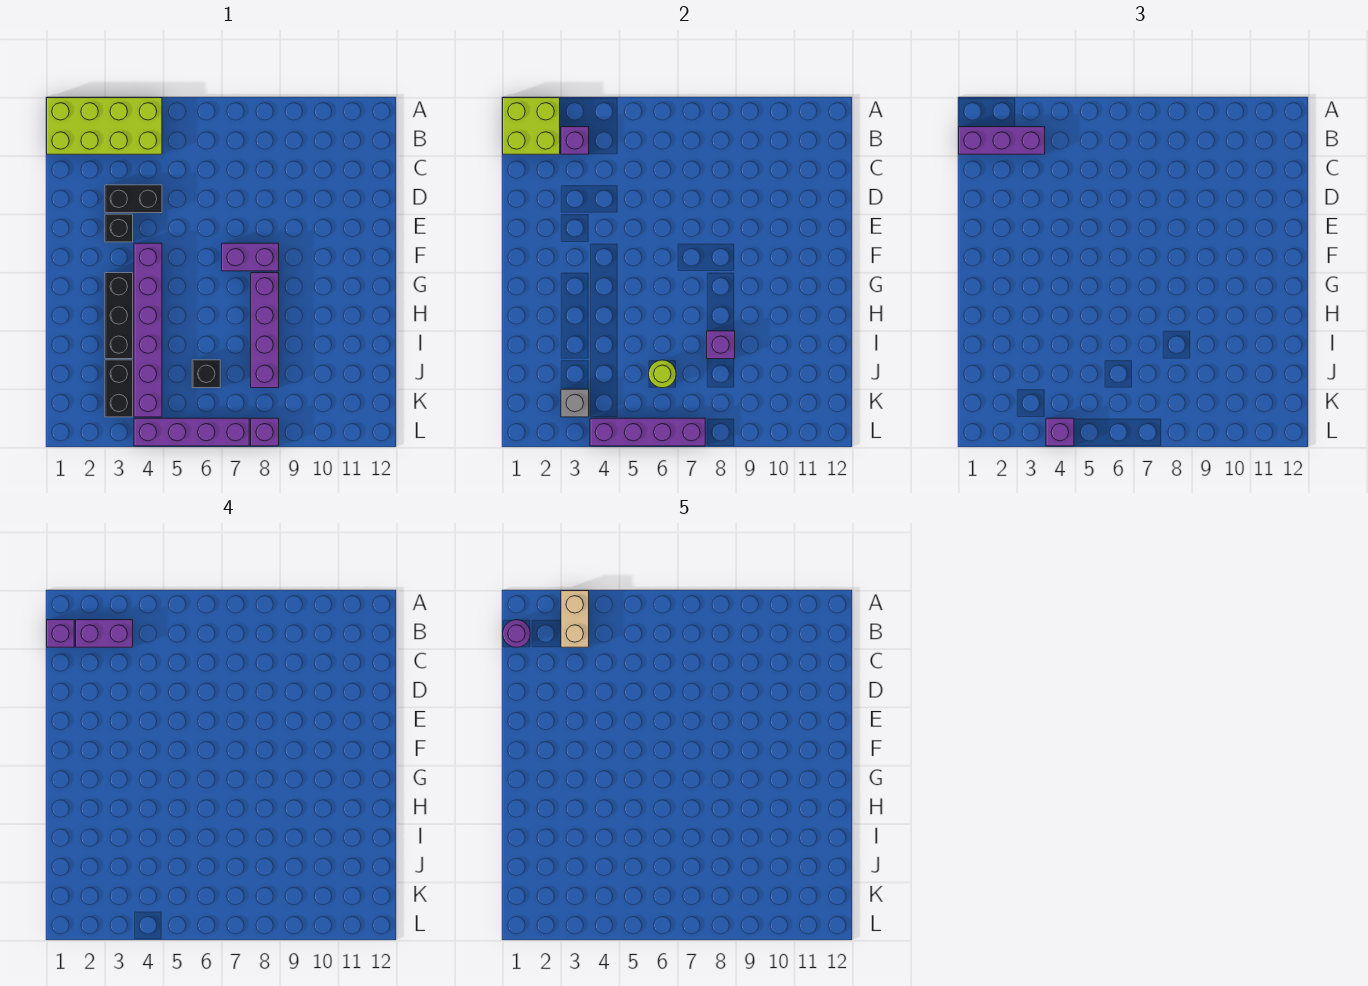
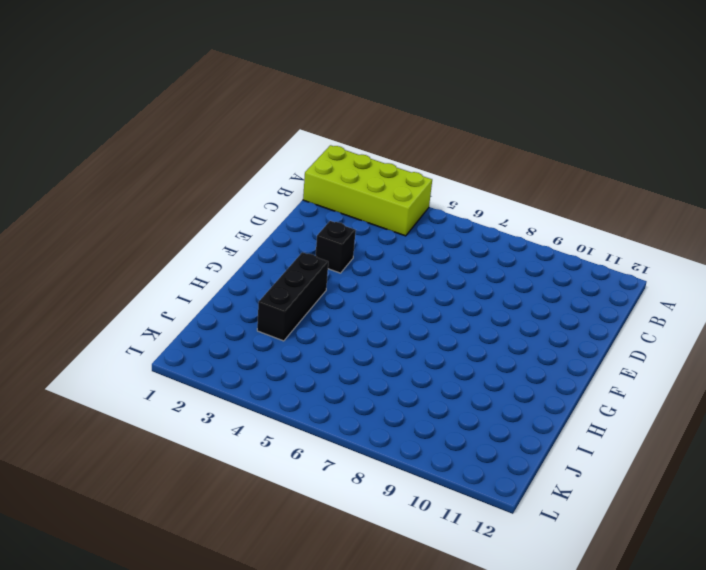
none -> black brick D3:D4 level 1
none -> purple brick F4:K4 level 1
none -> purple brick F7:F8 level 1

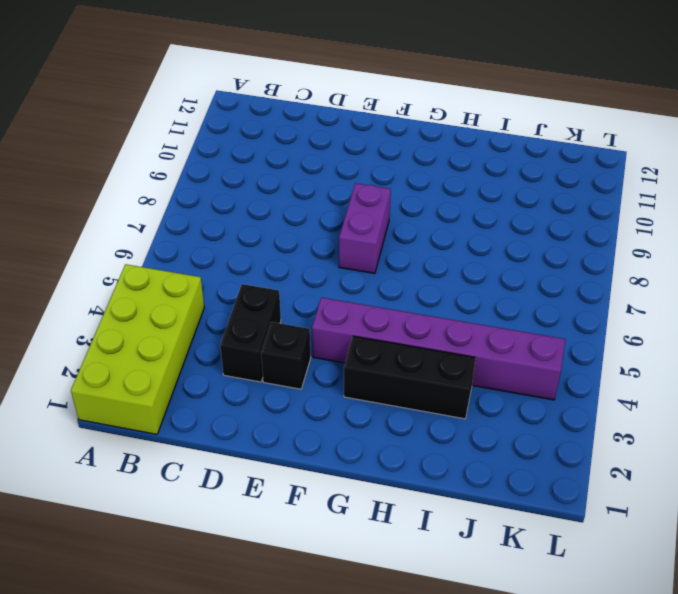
none -> purple brick G8:J8 level 1
none -> black brick J3:K3 level 1
none -> black brick J6 level 1

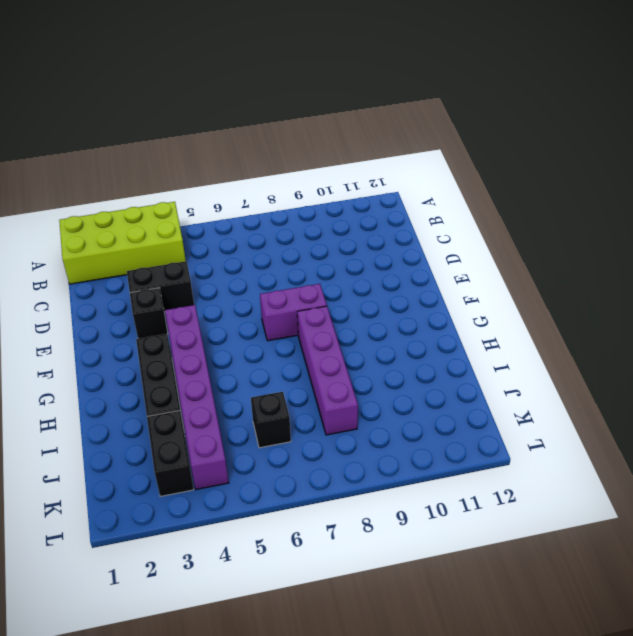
none -> purple brick L4:L7 level 1
none -> purple brick L8 level 1
none -> lime brick A1:B2 level 2

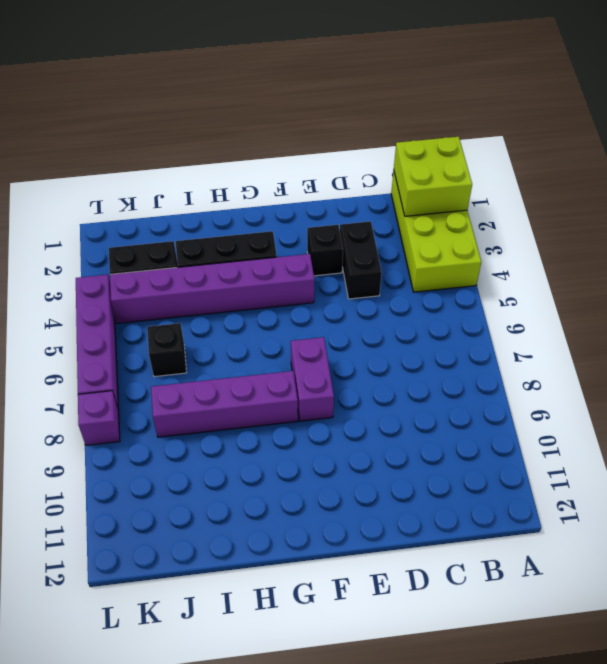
none -> purple brick B3 level 2
none -> purple brick I8 level 2
none -> lime round brick J6 level 2

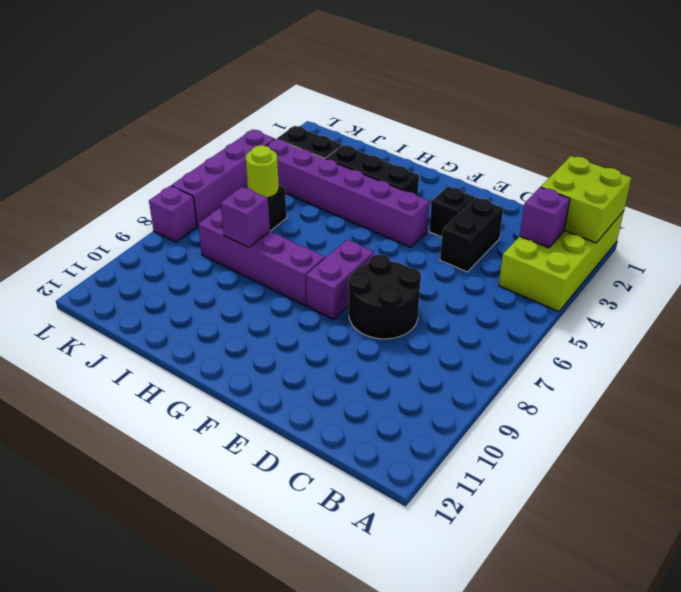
black round brick D7:E8 level 1 -> none
none -> grey brick K3 level 2
none -> purple brick L4:L7 level 2
none -> purple brick B1:B3 level 3

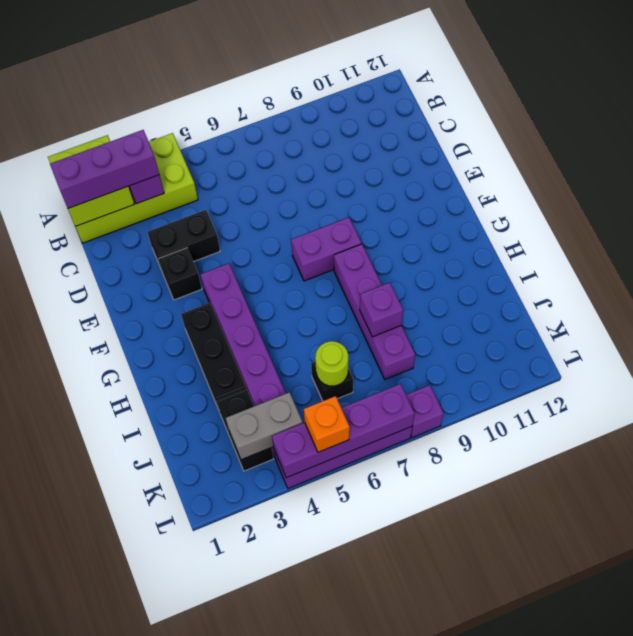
grey brick K3:K4 level 2 -> grey brick K3 level 2
orange brick L5 level 3 -> none
none -> purple brick L4 level 3
none -> purple brick B1 level 4
none -> purple brick B2:B3 level 4

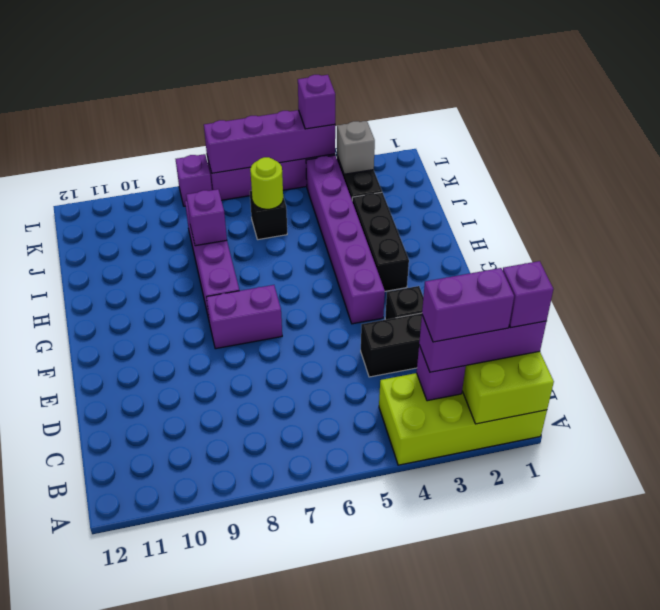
none -> tan brick A3:B3 level 5
none -> purple round brick B1 level 5

